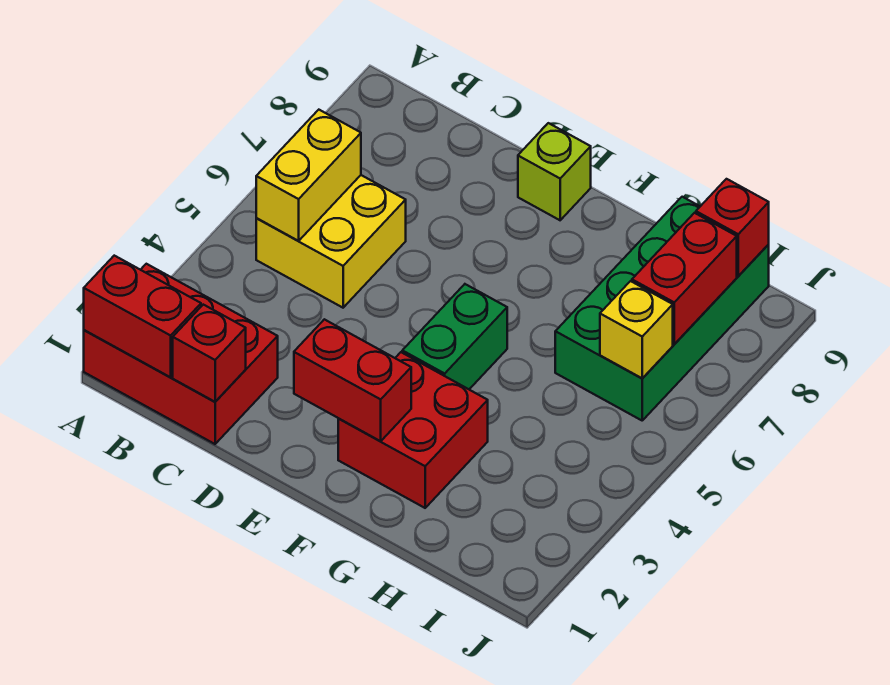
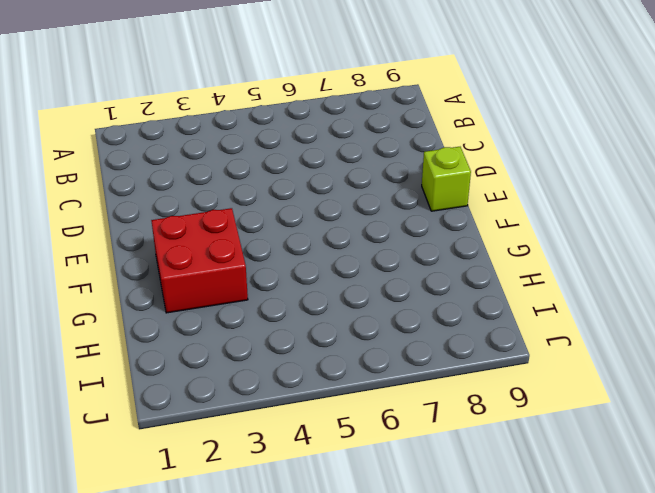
none -> red brick A1:C2 level 1
none -> yellow brick B5:C6 level 1
none -> green brick F4:F5 level 1

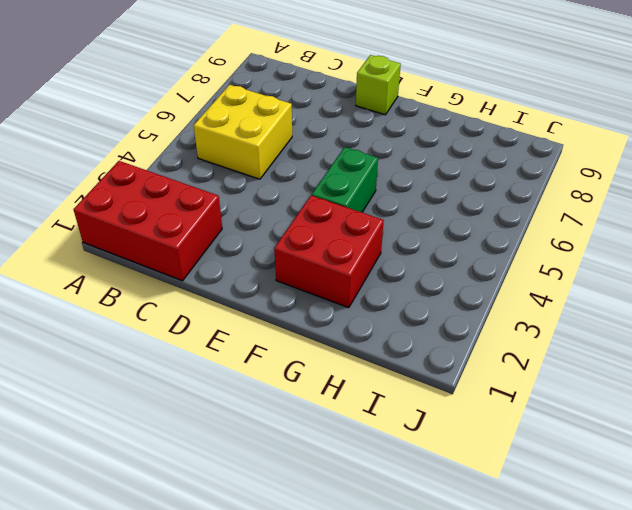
none -> green brick H6:I9 level 1
none -> red brick A1:B1 level 2
none -> yellow brick B5:B6 level 2

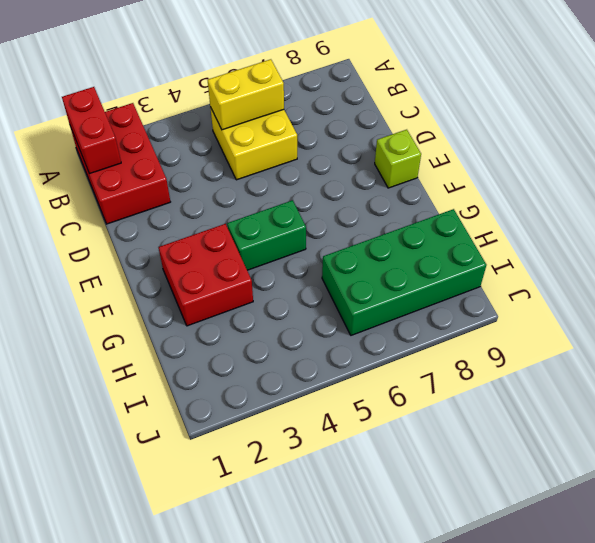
none -> red brick C1 level 2
none -> red brick E2:F2 level 2
none -> yellow brick I6 level 2

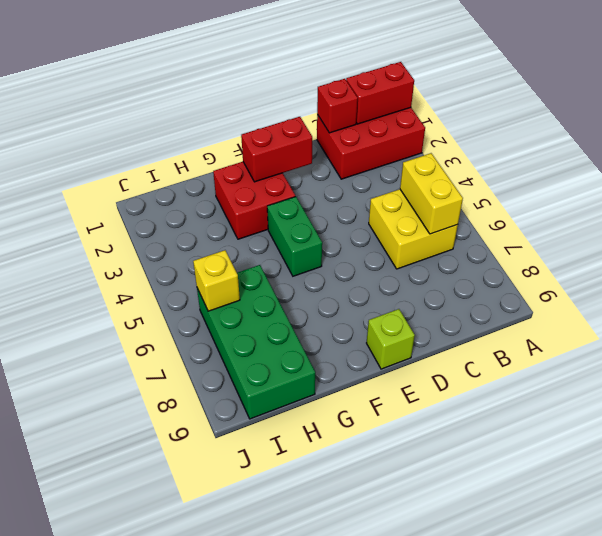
none -> red brick I7:I8 level 2
none -> red brick I9 level 2

